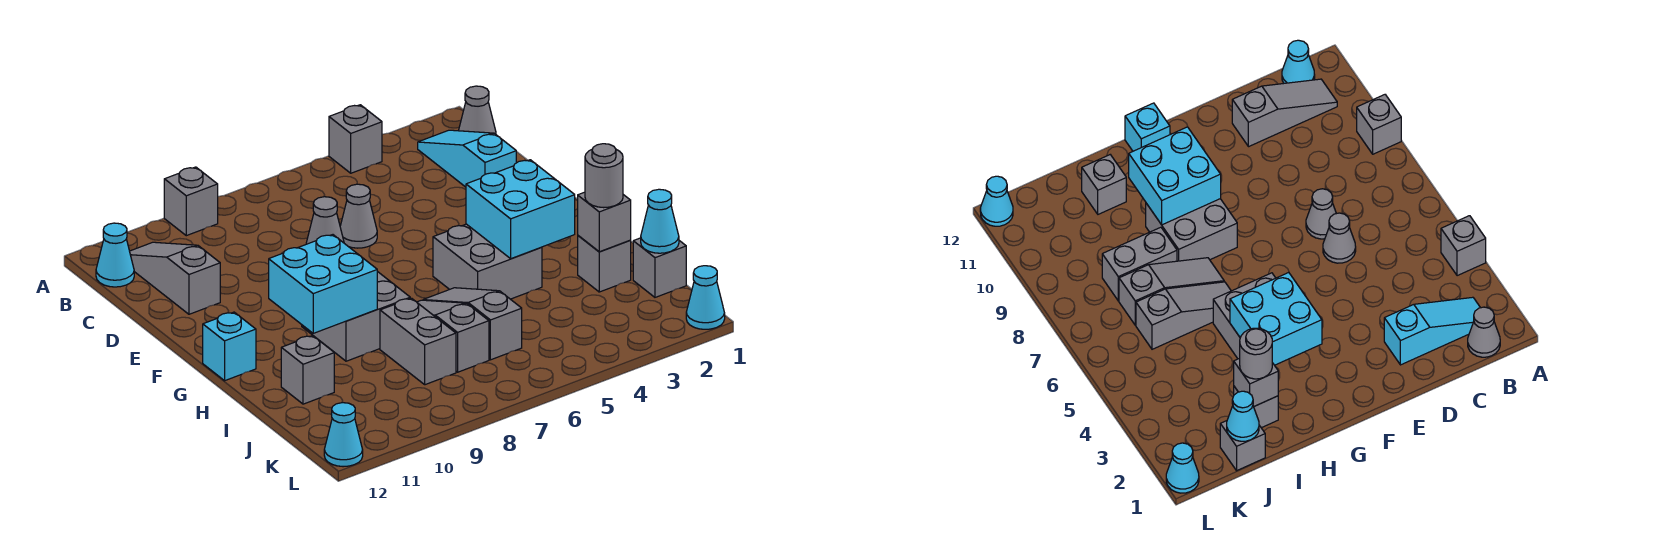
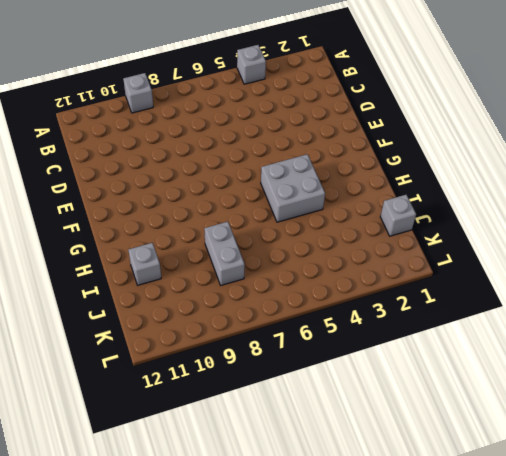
none -> grey cone B1 level 1
none -> cyan slope B2:D2 level 1 top D
none -> grey slope B11:D11 level 1 top D

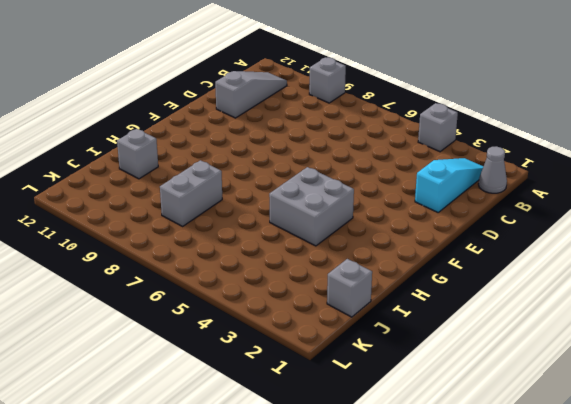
none -> cyan cone B12 level 1
none -> grey cone D6 level 1
none -> grey cone D7 level 1

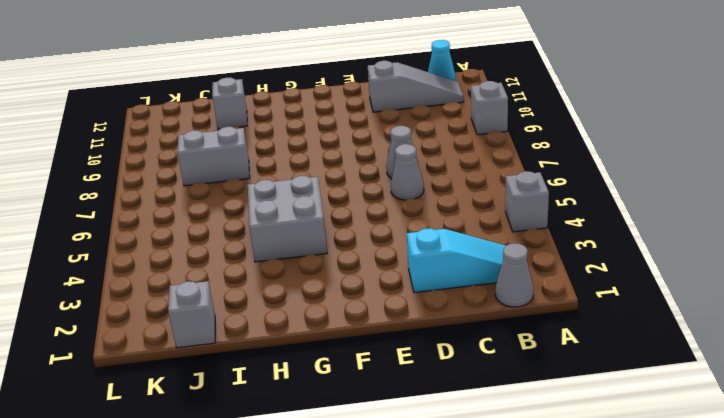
none -> grey brick G8:H9 level 1
none -> cyan brick G12 level 1
none -> grey slope H6:J6 level 1 top J

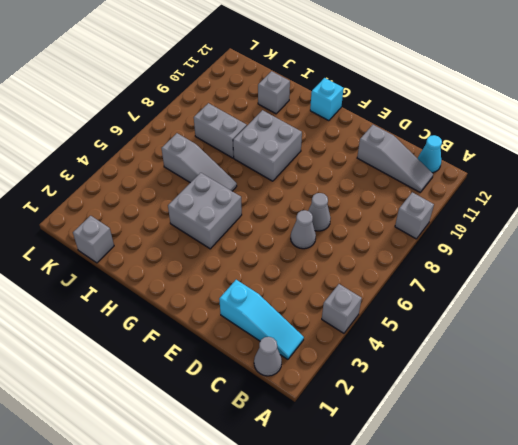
none -> grey slope H7:J7 level 1 top J
none -> grey brick I2 level 1
none -> cyan cone L1 level 1

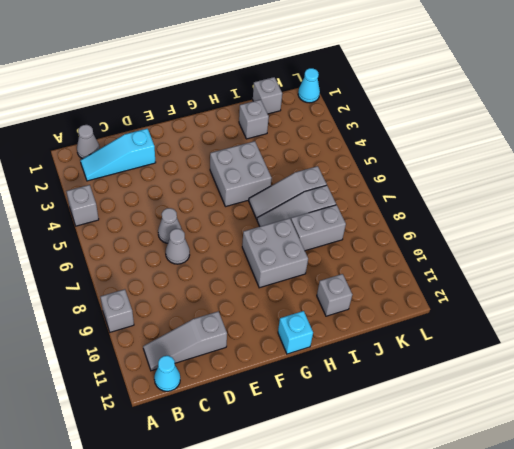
none -> cyan cone L12 level 1
none -> cyan brick G3:H4 level 2
none -> cyan brick G9:H10 level 2

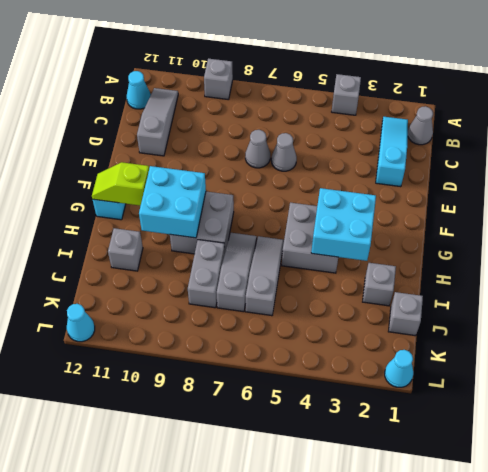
lime slope G11:G12 level 2 top 11 -> none
none -> grey brick I2 level 2
none -> cyan cone J1 level 2
none -> grey round brick I2 level 3

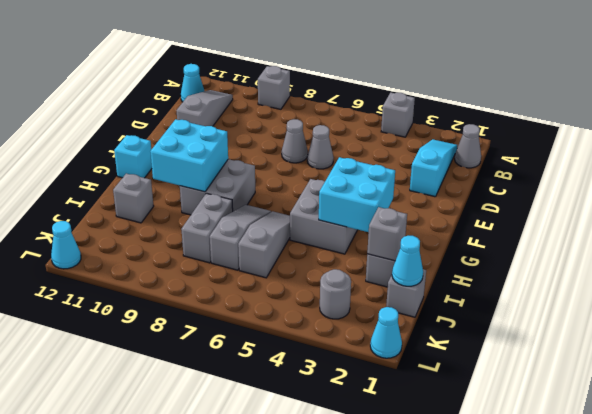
grey round brick K3 level 1 -> grey round brick I2 level 3

